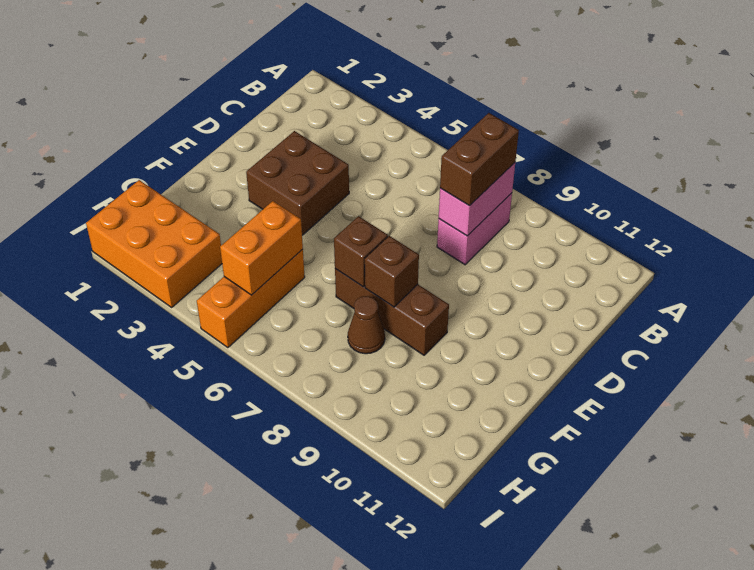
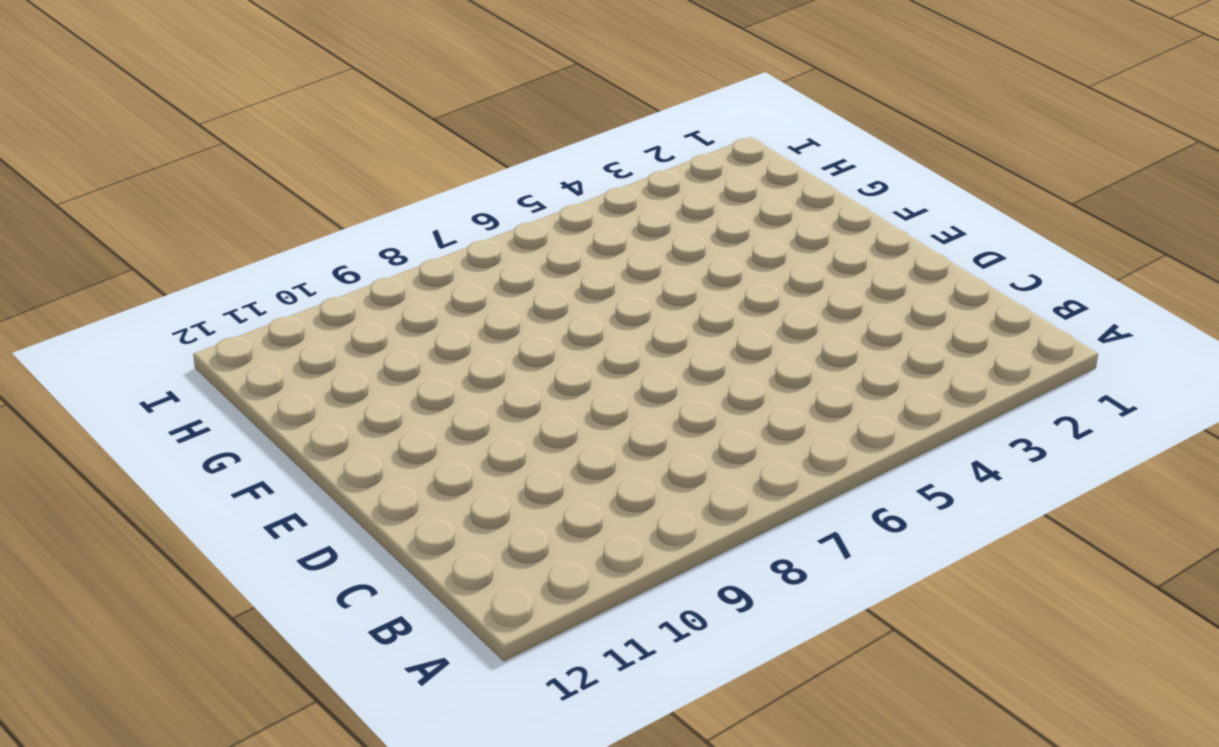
none -> pink brick B8:C8 level 1
none -> brown brick D3:E4 level 1

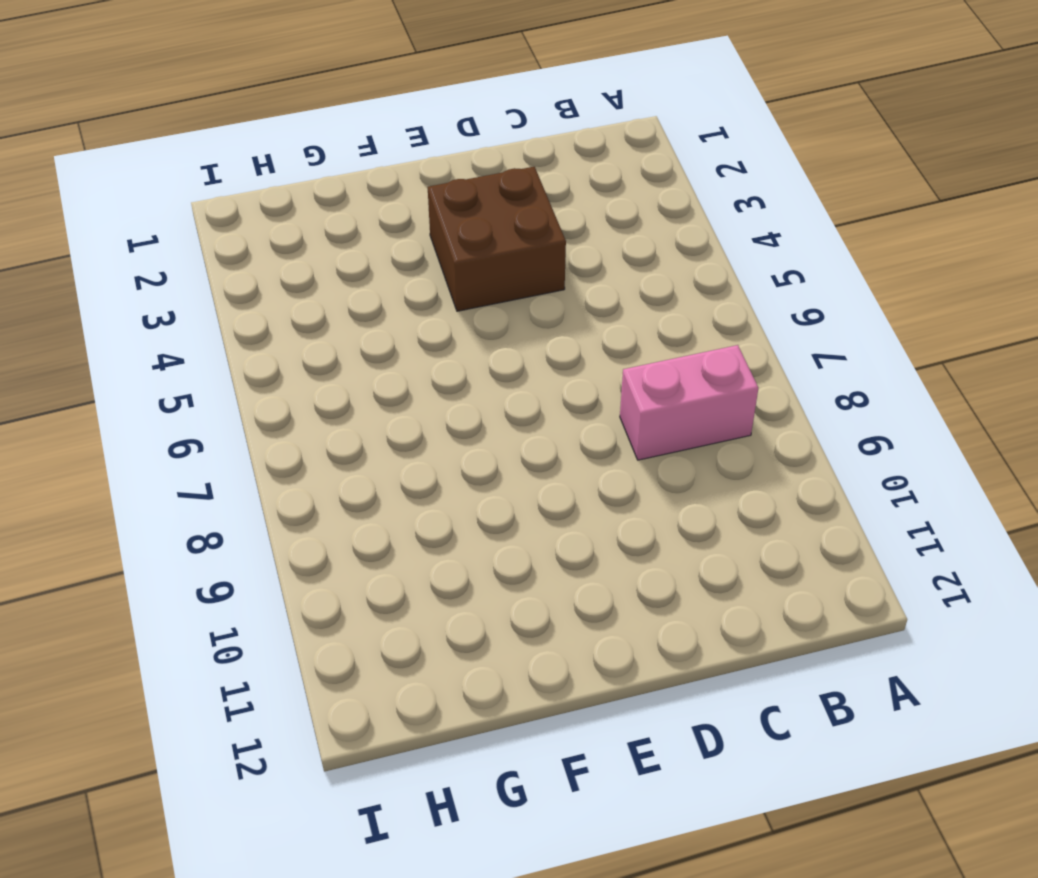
none -> brown brick F7:F9 level 1
none -> orange brick G5:I5 level 1

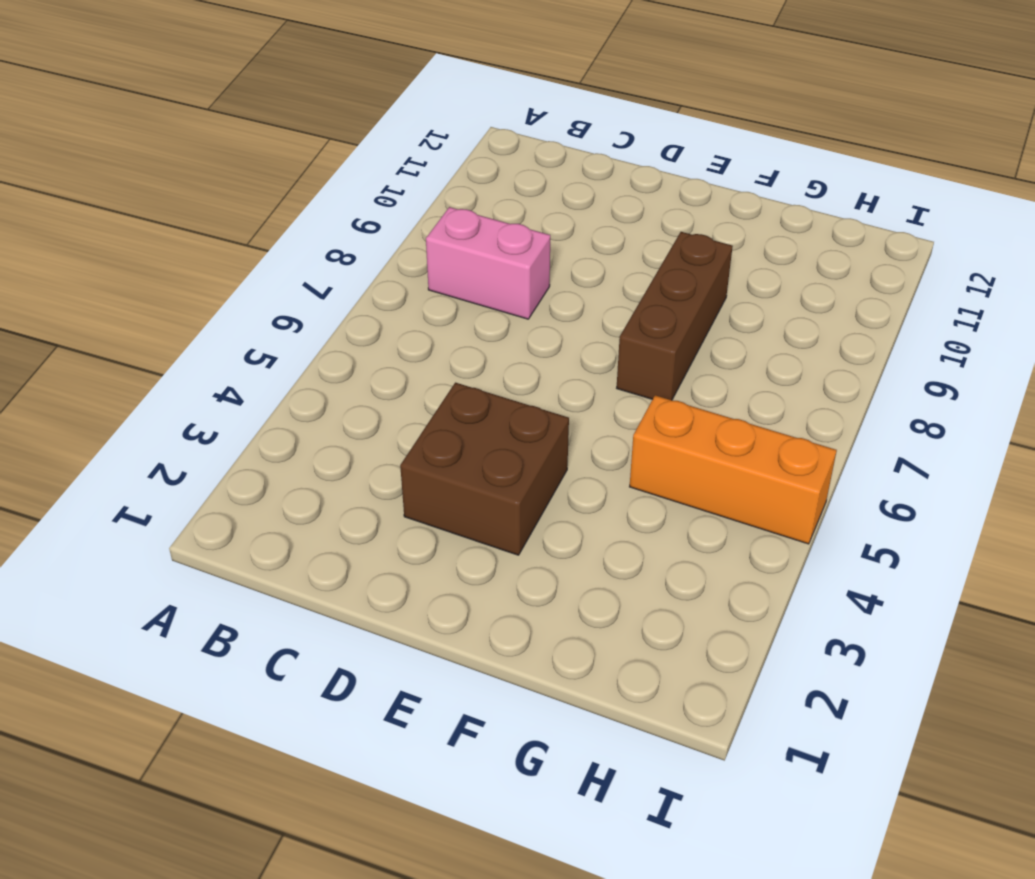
none -> brown cone G8 level 1
none -> orange brick H1:I3 level 1

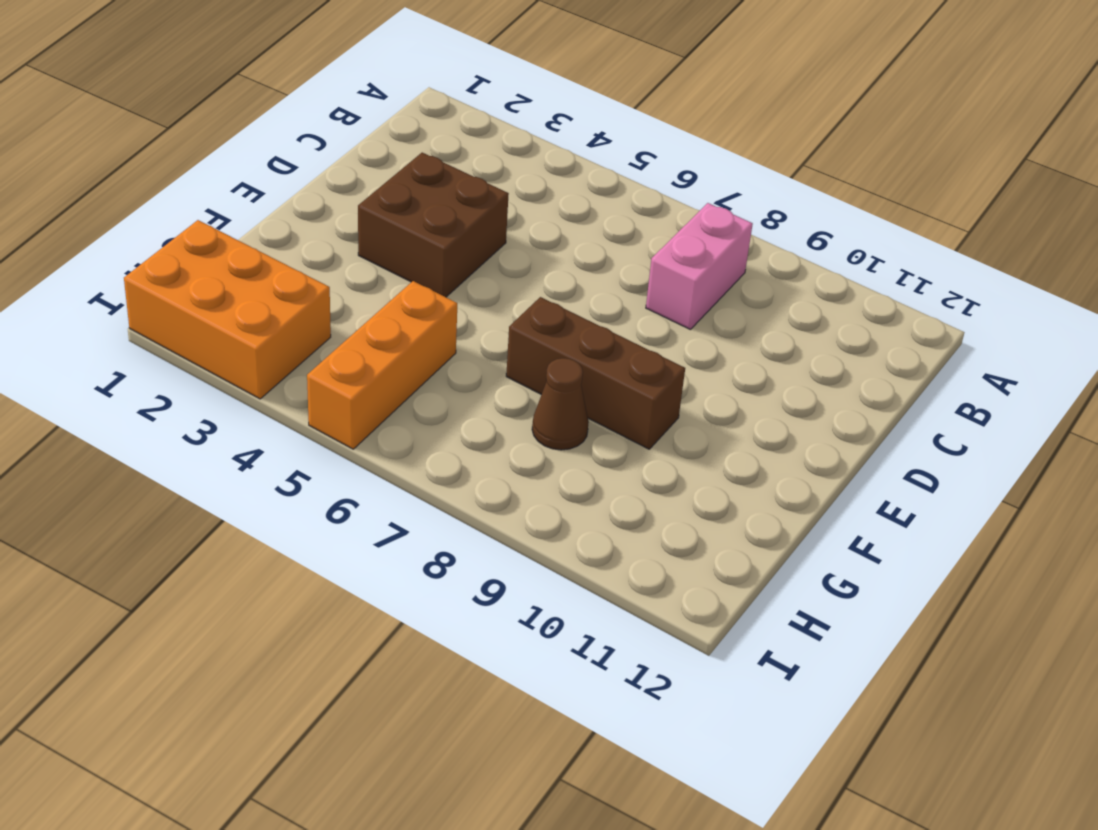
none -> pink brick B8:C8 level 2
none -> brown brick F7 level 2

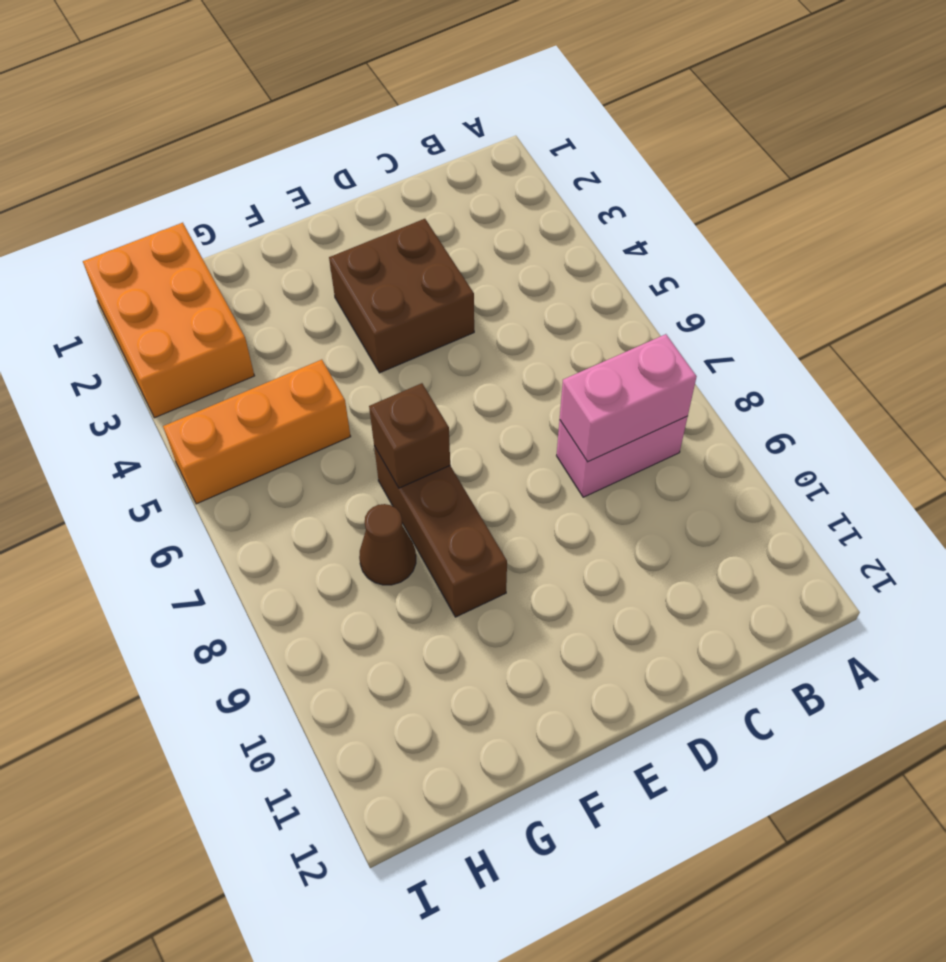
none -> brown brick F8 level 2
none -> orange brick G5:H5 level 2

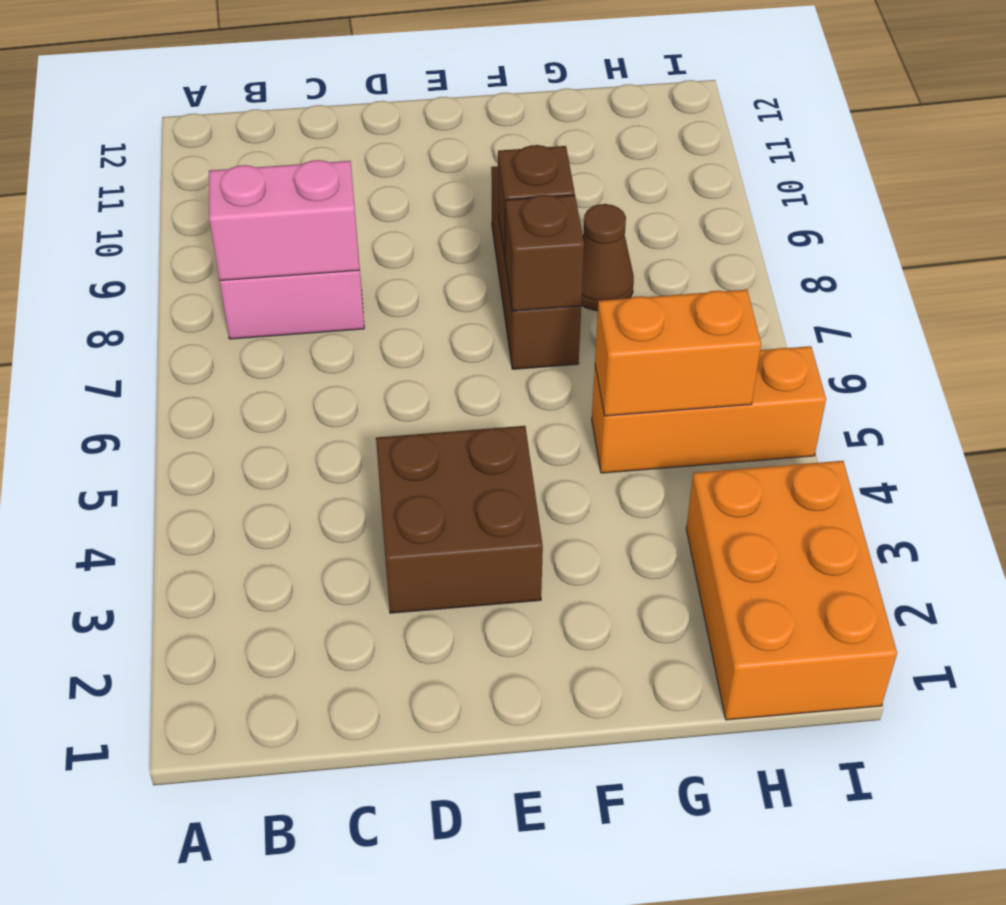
none -> brown brick B8:C8 level 3

